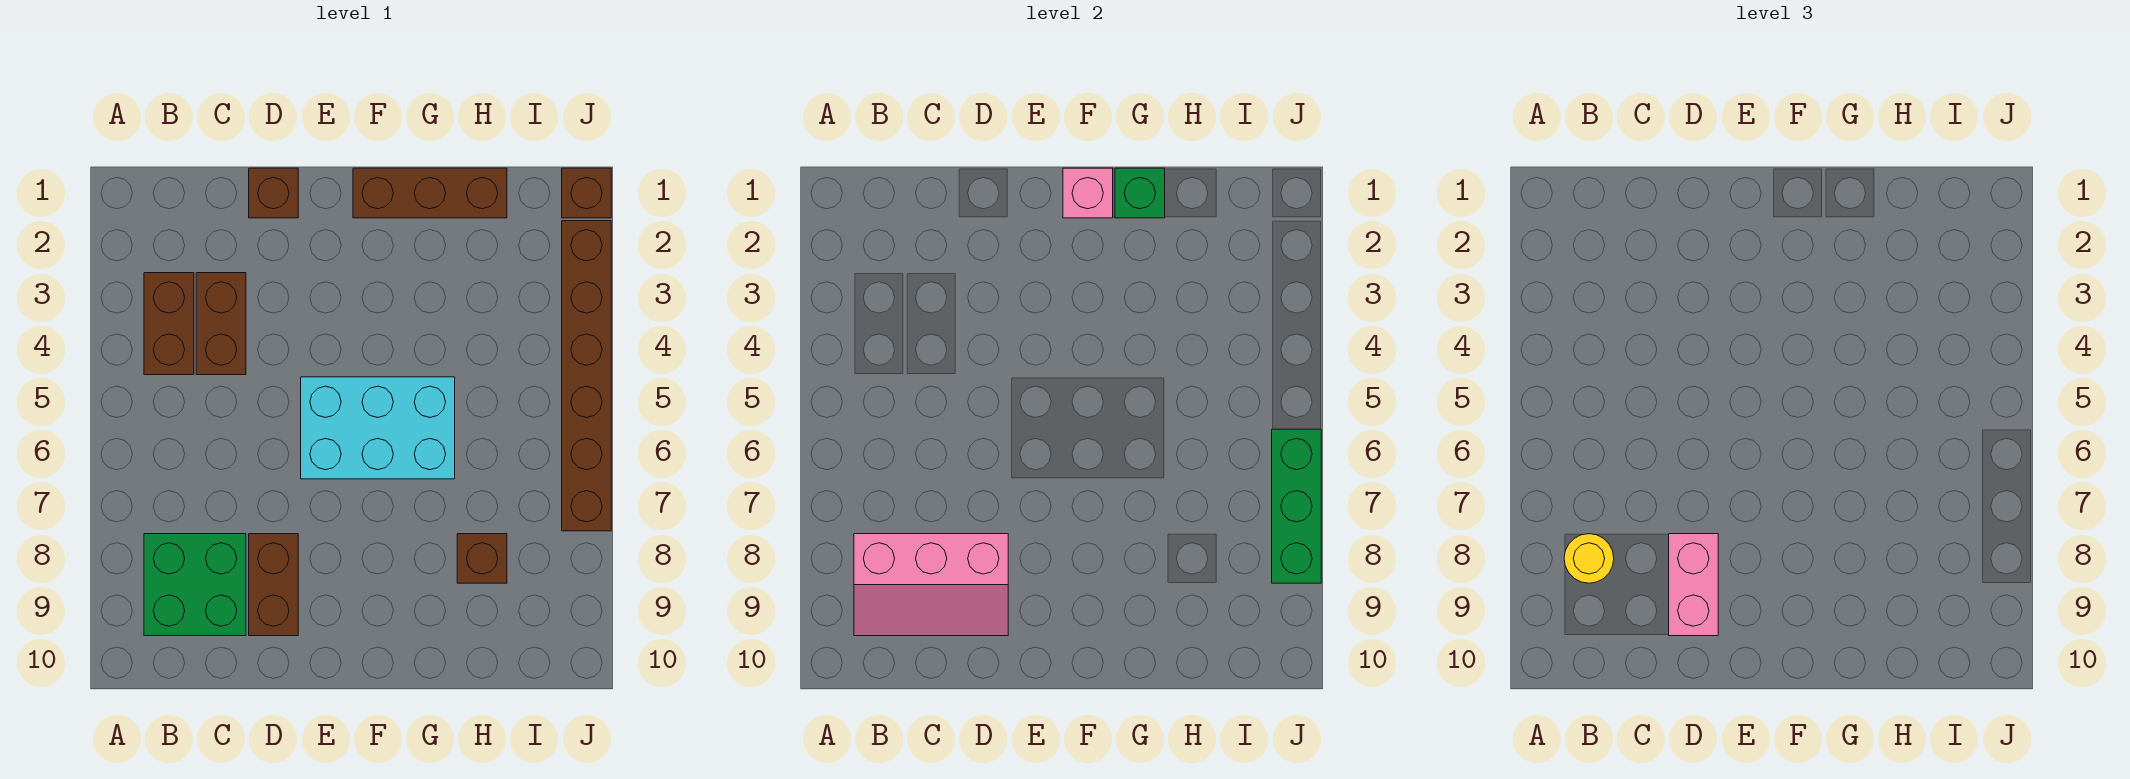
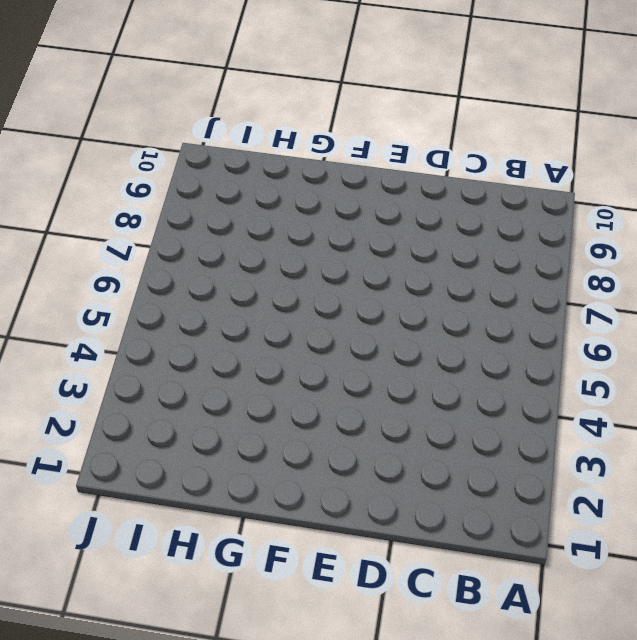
none -> brown brick B3:B4 level 1
none -> green brick B8:C9 level 1
none -> brown brick C3:C4 level 1

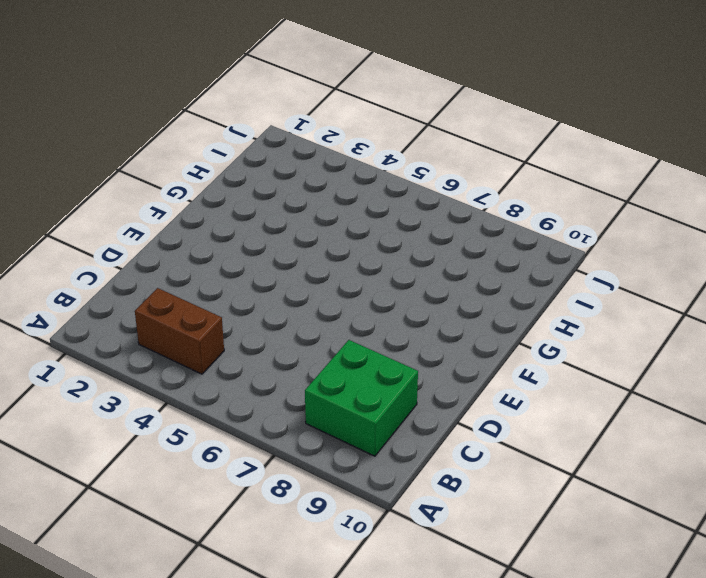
none -> brown brick C3:C4 level 1
none -> brown brick D1 level 1
none -> brown brick D8:D9 level 1

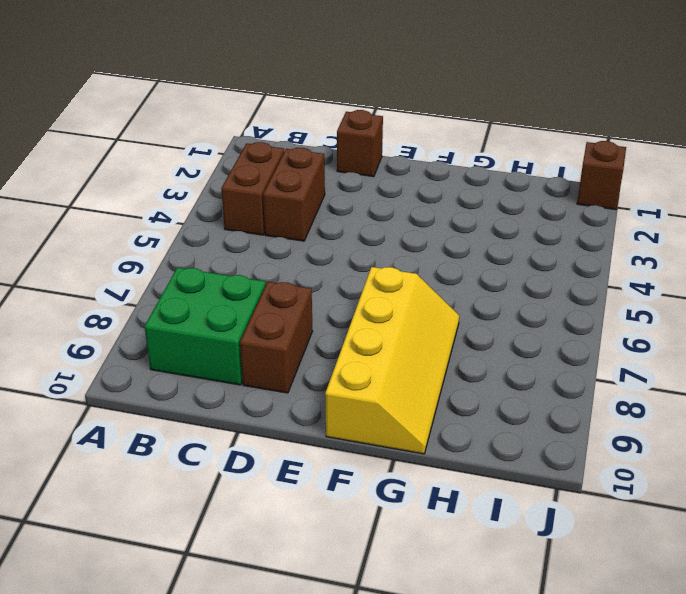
yellow slope F7:G10 level 1 top F -> none
none -> cyan brick E5:G6 level 1
none -> brown brick F1:H1 level 1
none -> brown brick H8 level 1

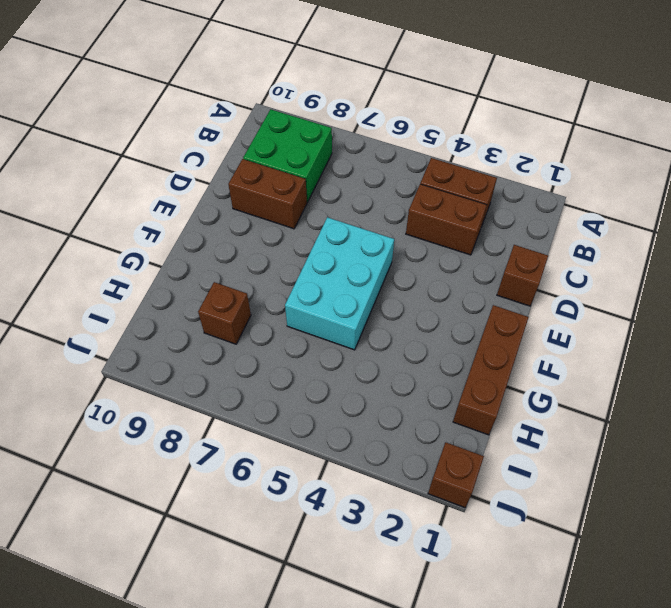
none -> brown brick J2:J7 level 1
none -> pink slope B8:D9 level 2 top 8
none -> pink brick F1 level 2

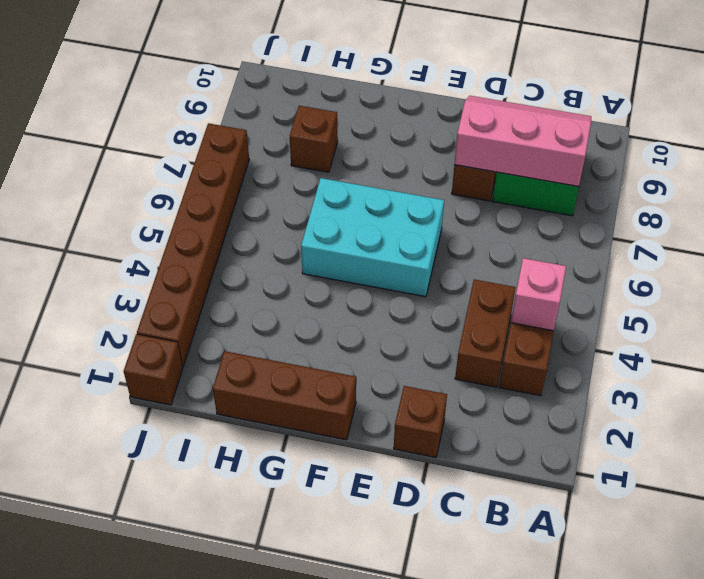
pink brick B4 level 2 -> pink brick F1 level 2
none -> green brick G1 level 2
none -> green brick J6:J8 level 2
none -> yellow round brick B8 level 3

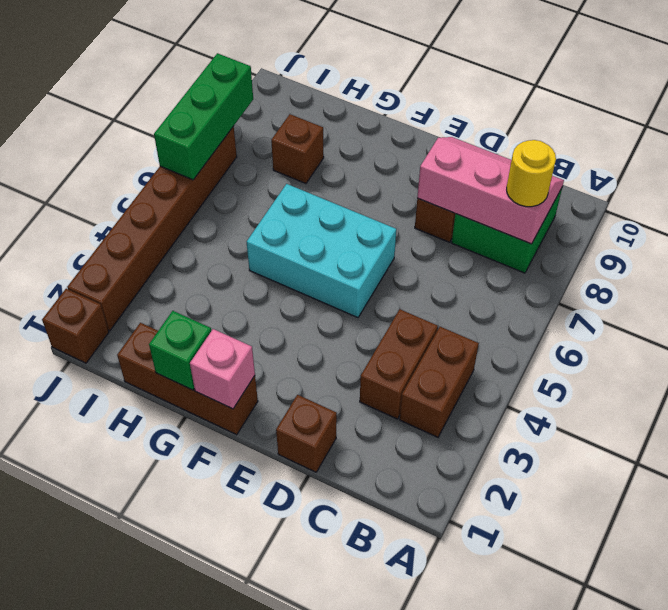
none -> pink brick D8:D9 level 3

